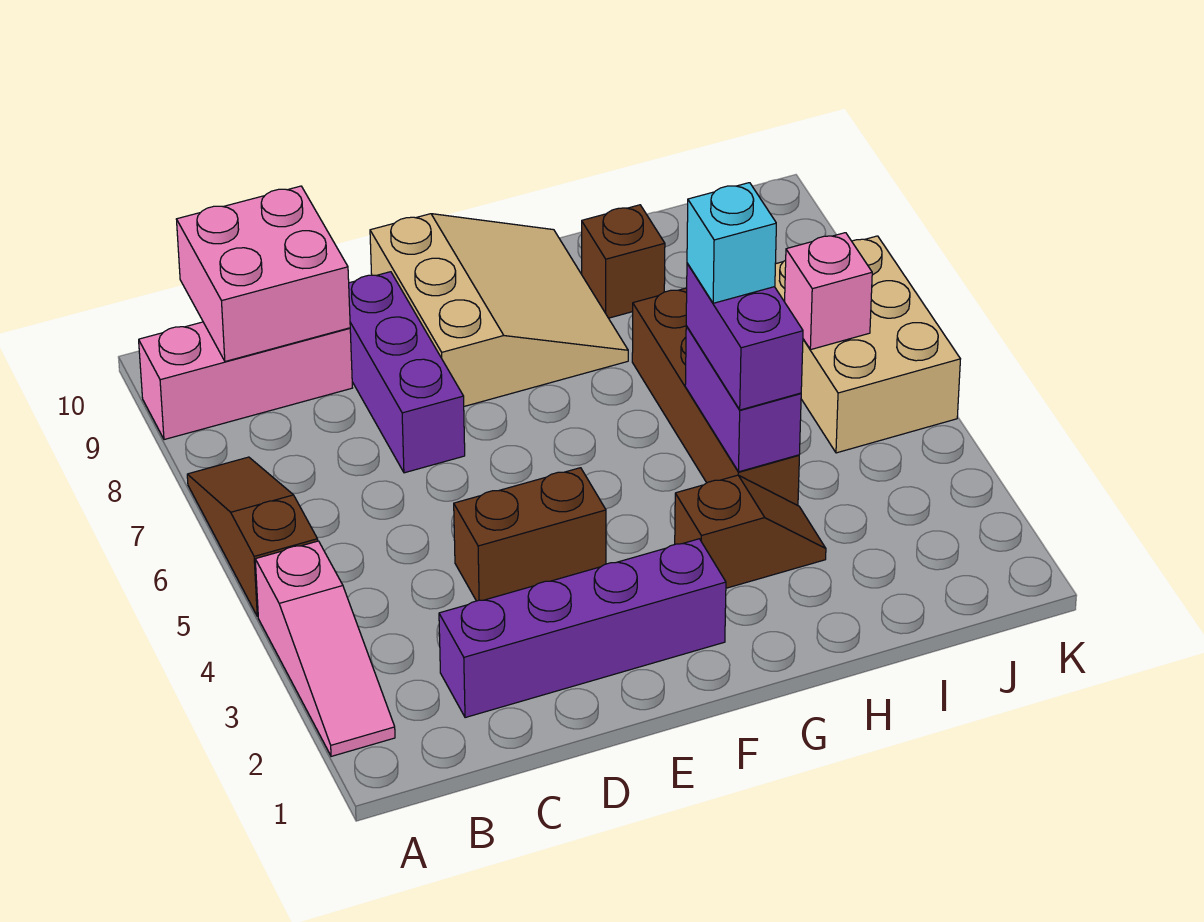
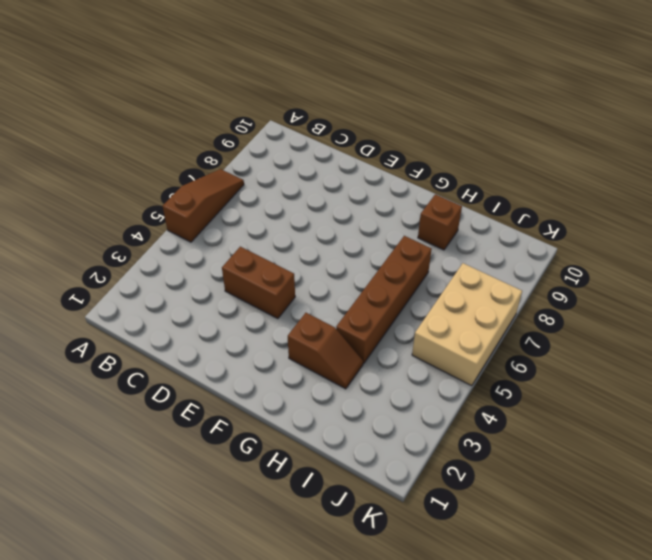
none -> pink slope A2:A4 level 1 top 4
none -> pink brick A9:C9 level 1
none -> purple brick C2:F2 level 1

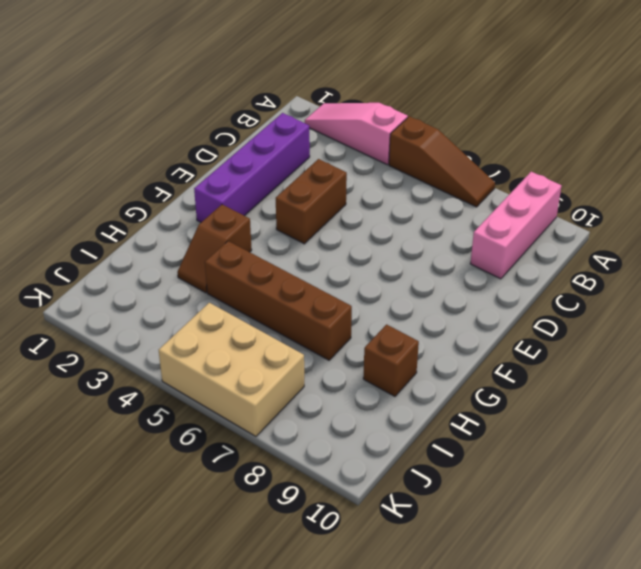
none -> purple brick D7:D9 level 1
none -> tan slope E8:G10 level 1 top E
none -> pink brick B9:C10 level 2

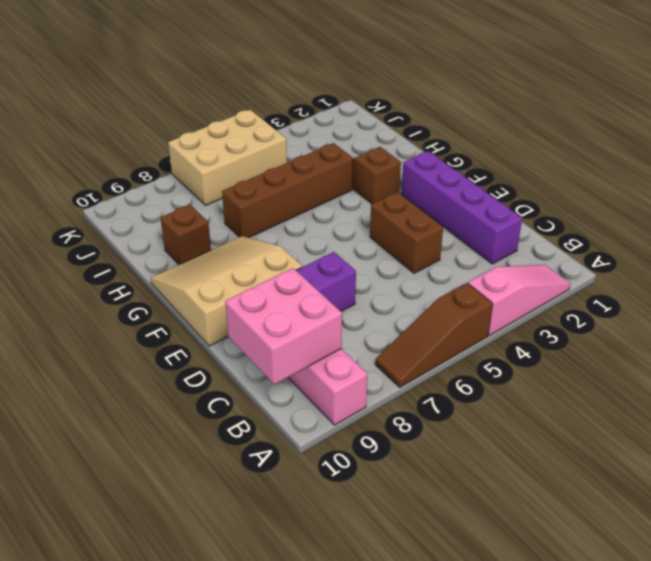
none -> purple brick H4:H5 level 2
none -> pink brick J6 level 2
none -> purple brick H4:H5 level 3

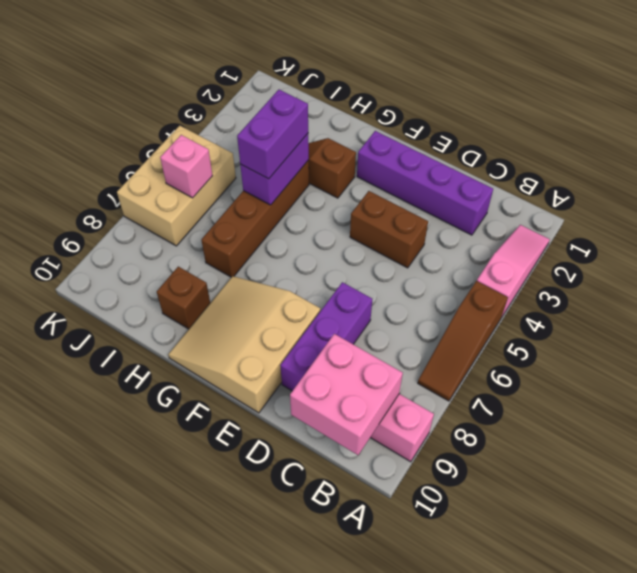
none -> cyan brick H5 level 4

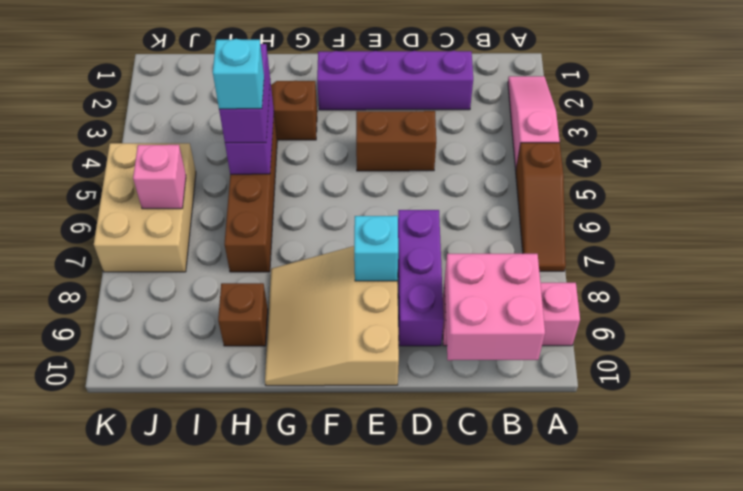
cyan brick E8 level 2 -> none

